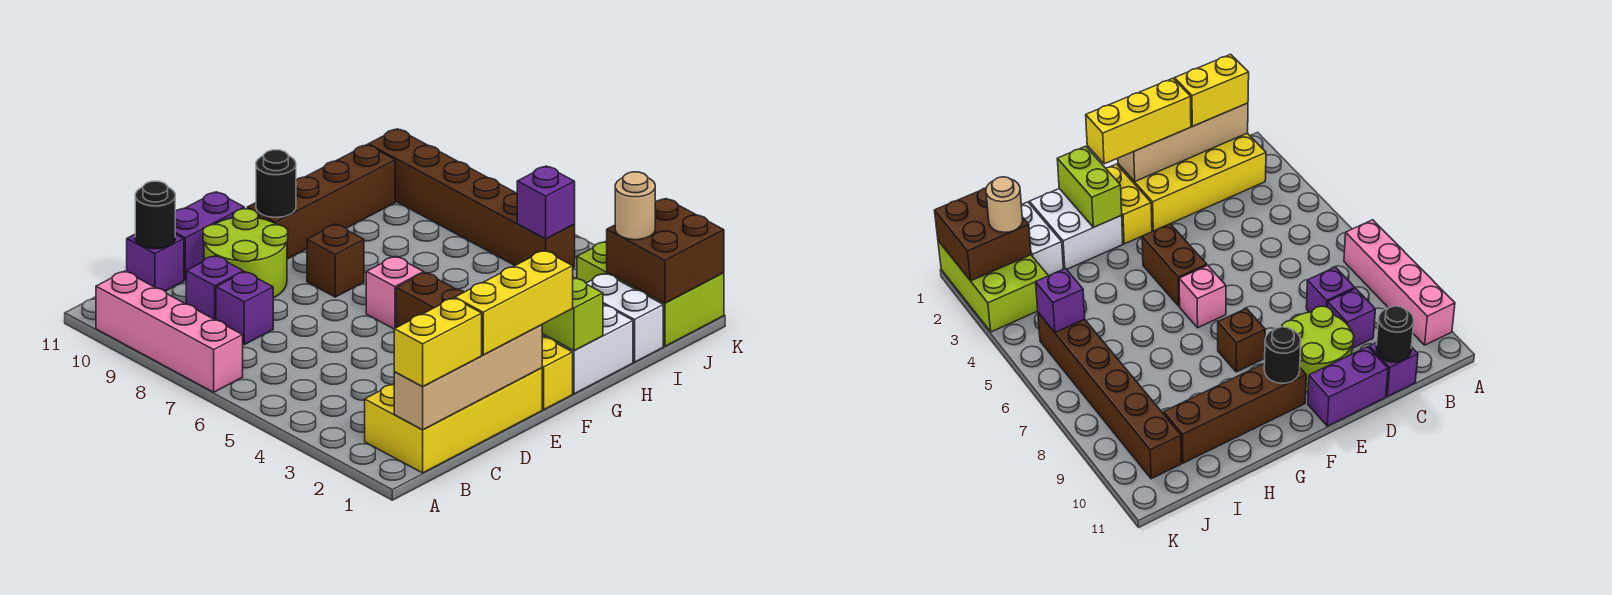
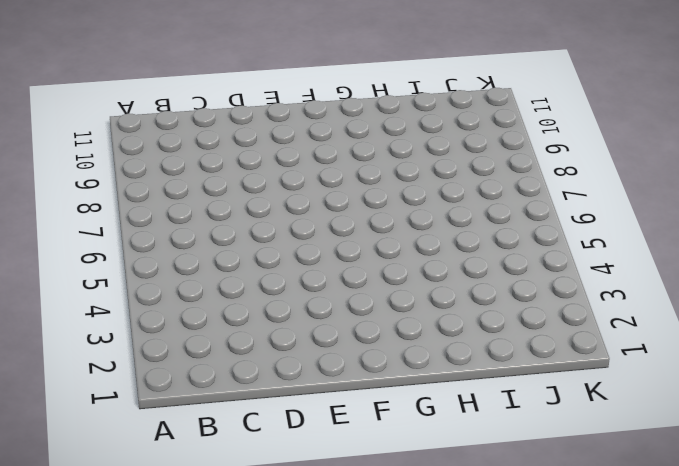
none -> pink brick A7:A10 level 1
none -> yellow brick B1:E2 level 1
none -> purple brick C8 level 1

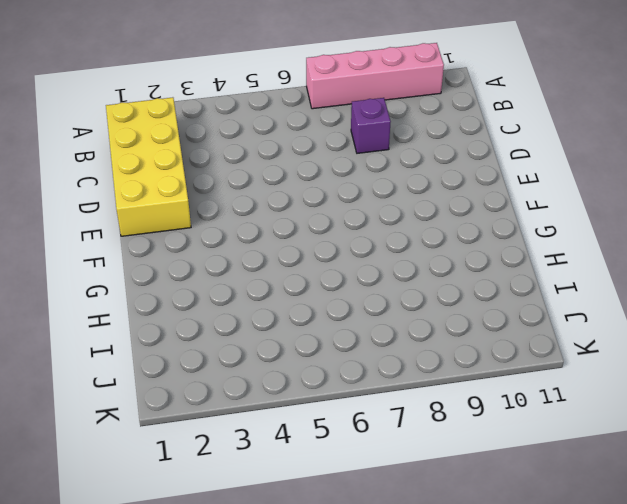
none -> purple brick C9 level 1
none -> purple brick C11 level 1
none -> lime round brick D9:E10 level 1

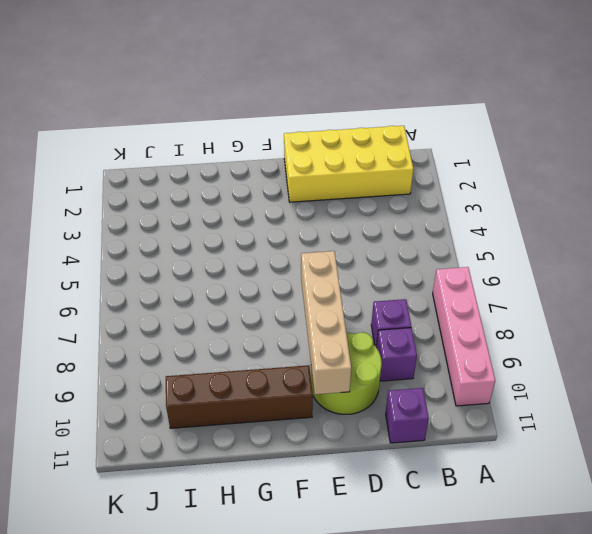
tan brick E7:E10 level 2 -> tan brick B1:E1 level 2
none -> purple brick D11:E11 level 1
none -> yellow brick F1:F2 level 1
none -> brown brick F4:F5 level 1

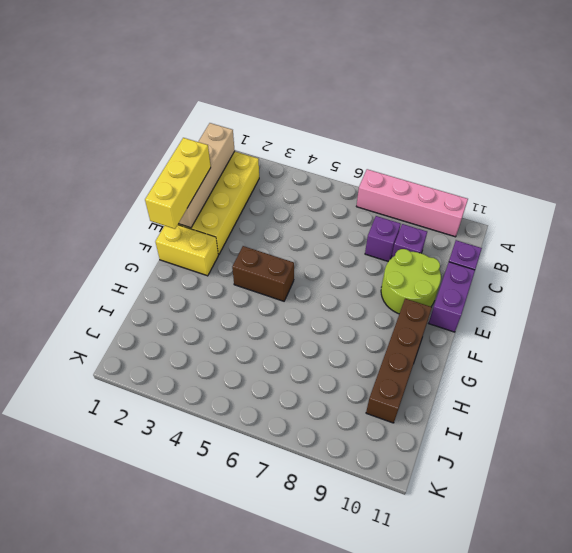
none -> pink brick F6 level 1
none -> brown brick F8 level 1
none -> white brick G1:H2 level 1

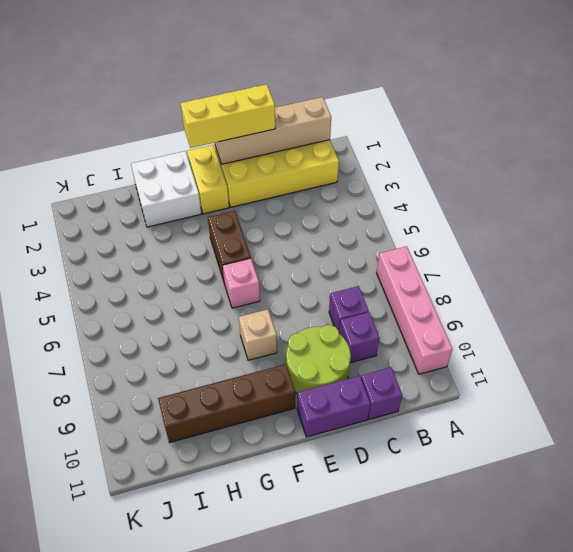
tan brick F8 level 1 -> brown brick F8 level 1
none -> white brick I1:I2 level 1
none -> lime brick J1:K3 level 1
none -> brown brick J5:J10 level 1

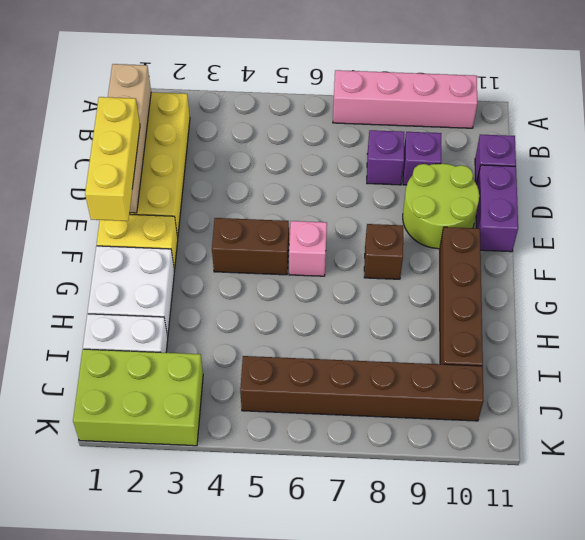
none -> black round brick C11 level 2
none -> black round brick F10 level 2
none -> lime brick G1:G2 level 2

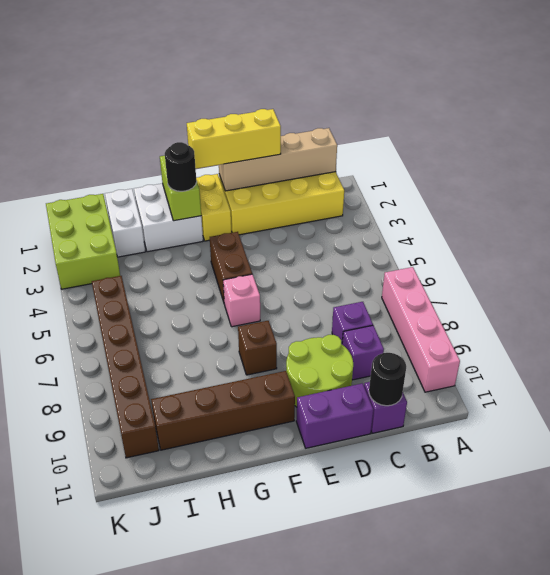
black round brick G2 level 3 -> black round brick F10 level 2
none -> brown brick J1:K2 level 2
none -> purple brick J5 level 2
none -> yellow brick B1:C1 level 3

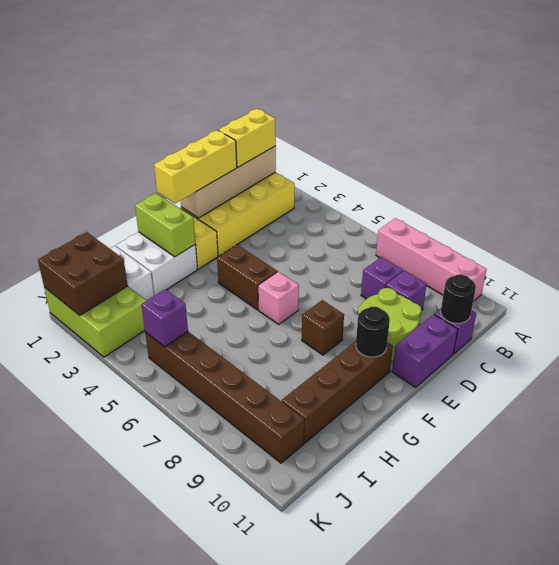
none -> tan round brick J2 level 3

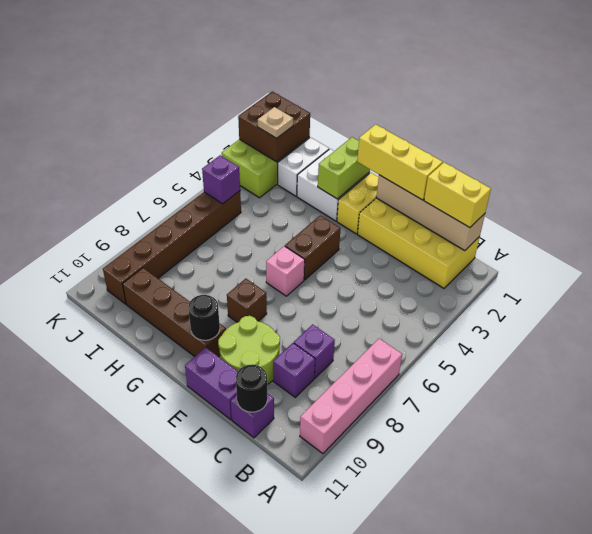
tan plate J2 level 3 -> tan round brick J2 level 3

